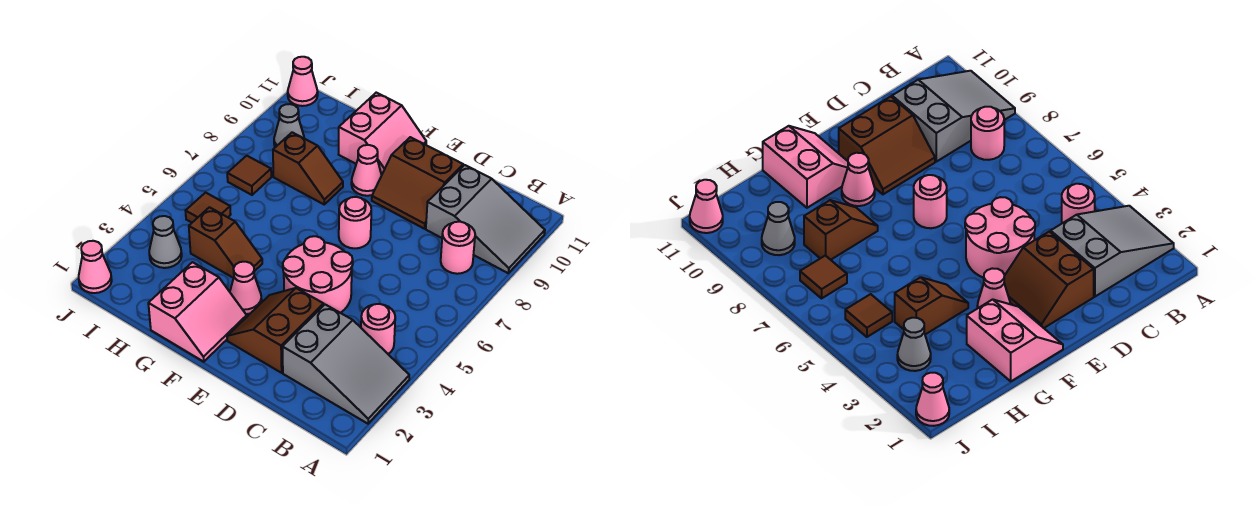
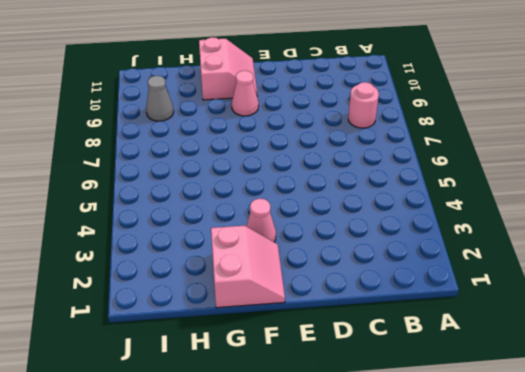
none -> grey slope A2:C3 level 1 top C
none -> grey slope A9:C10 level 1 top C
none -> pink round brick B4 level 1

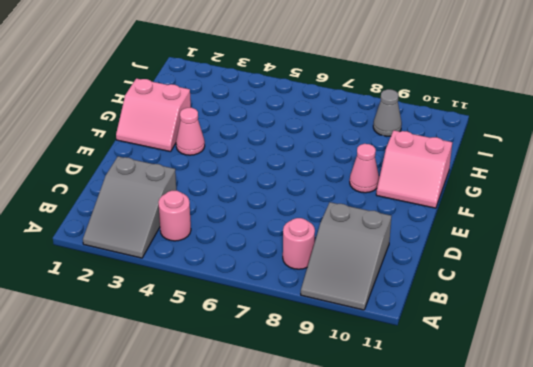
none -> brown slope D2:E3 level 1 top D
none -> pink round brick D4:E5 level 1
none -> brown slope D9:E10 level 1 top 10

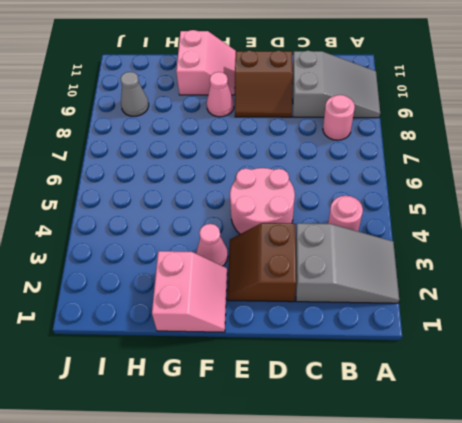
none -> pink round brick E7 level 1
none -> brown slope G4:H4 level 1 top H
none -> brown slope G8:H8 level 1 top H

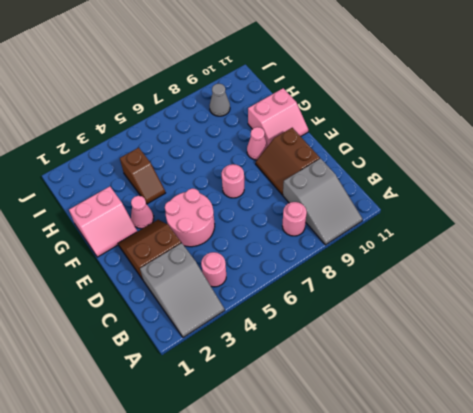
none -> brown slope G8:H8 level 1 top H
none -> grey cone I3 level 1
none -> brown tile I5 level 1

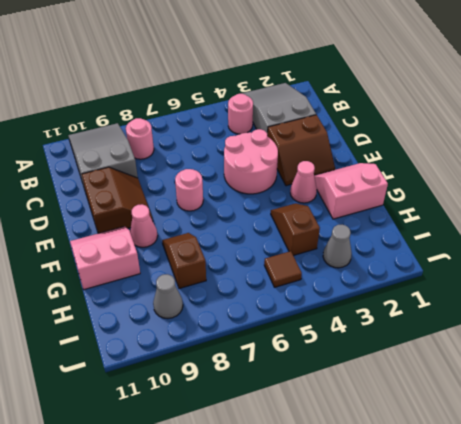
none -> brown tile I7 level 1
none -> pink cone J1 level 1
none -> pink cone J11 level 1

